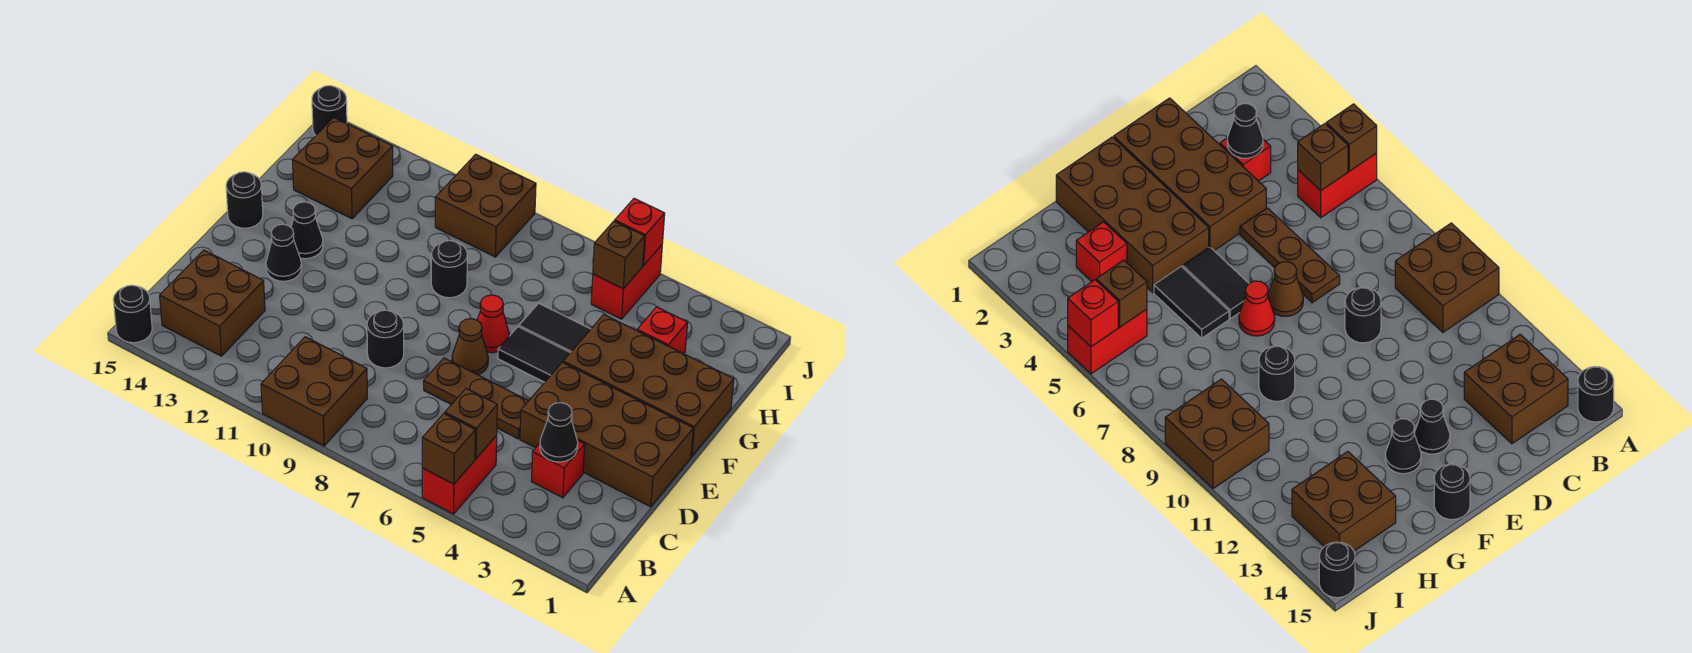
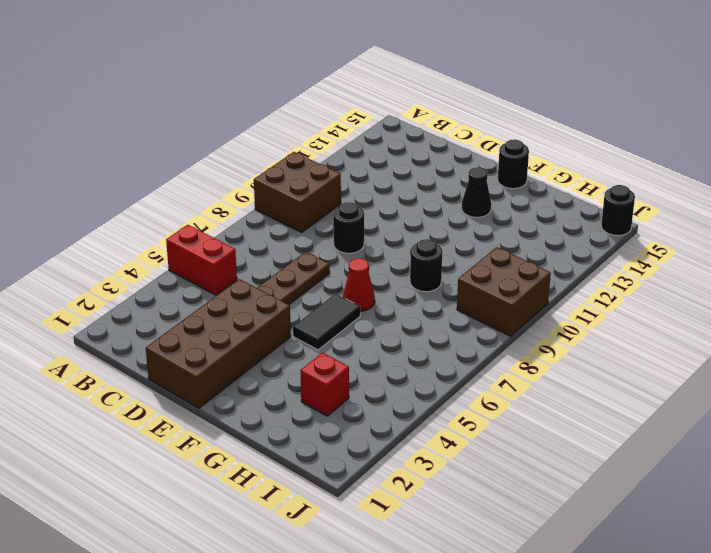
none -> black round brick A15 level 1
none -> brown brick B13:C14 level 1
none -> red brick C3 level 1

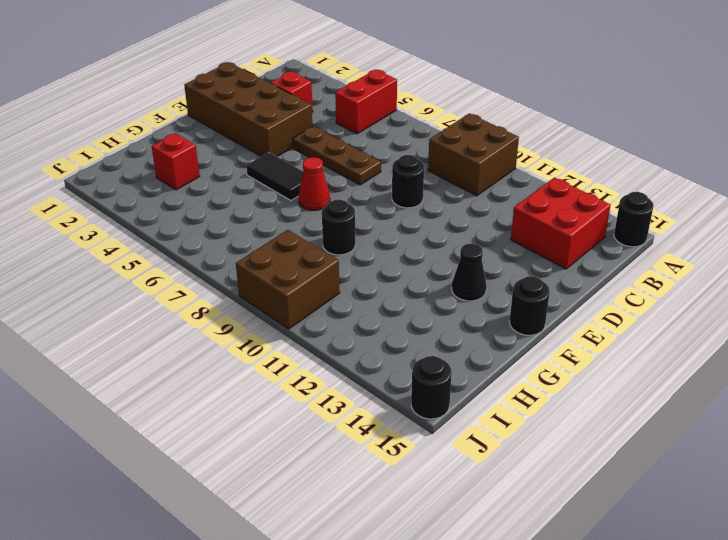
red brick B13:C14 level 1 -> brown brick B13:C14 level 1
none -> brown cone E7 level 1
none -> black cone E13 level 1
none -> brown brick F1:G4 level 1

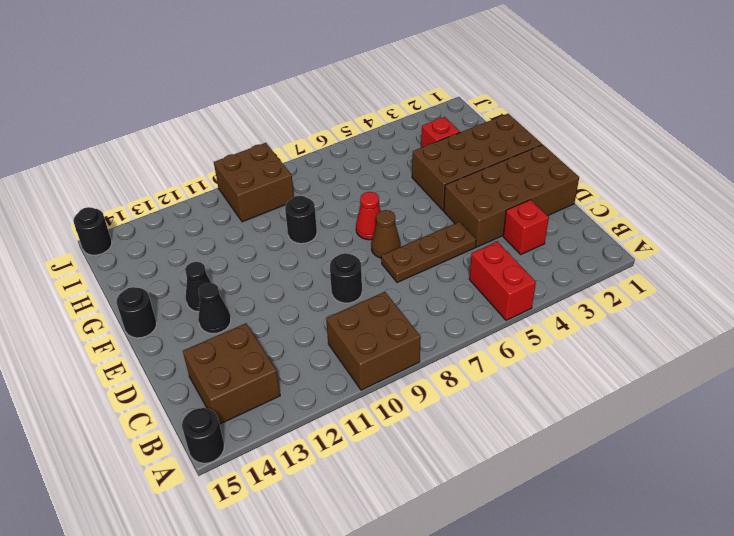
none -> black tile F5:F6 level 1
none -> black tile G5:G6 level 1
none -> brown brick H13:I14 level 1

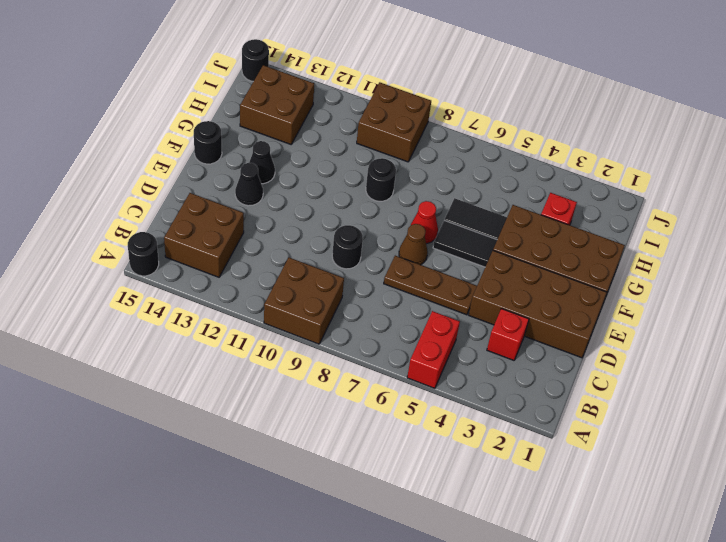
none -> red brick I5:J5 level 1
none -> brown brick A5 level 2
none -> brown brick B5 level 2

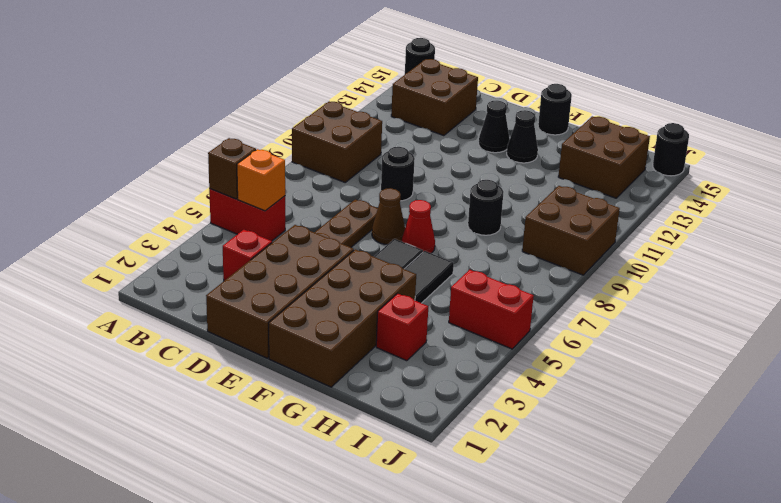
orange brick B5 level 2 -> brown brick B5 level 2
none -> black cone C3 level 2
none -> brown brick I5 level 2
none -> red brick J5 level 2

